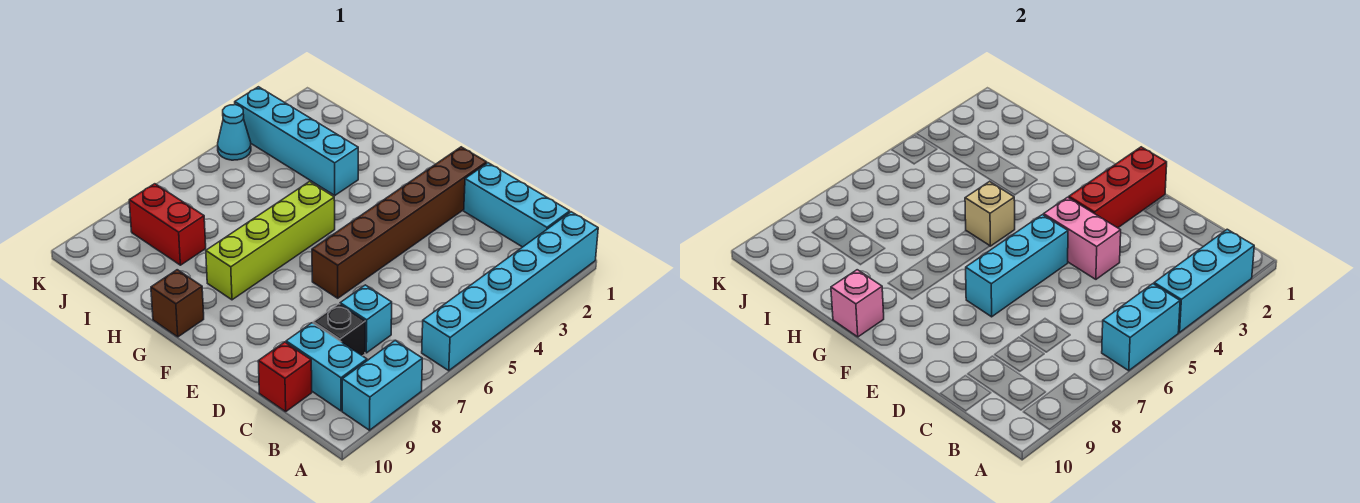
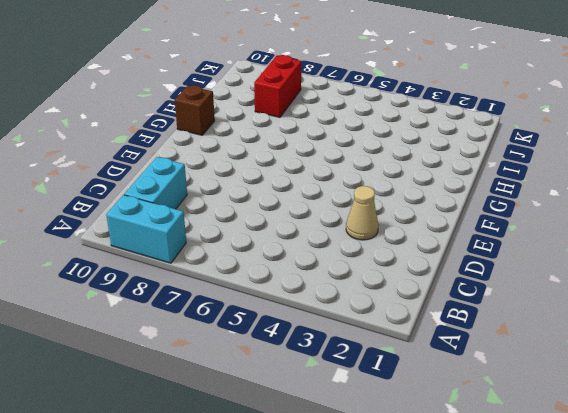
tan cone D3 level 1 -> none
none -> cyan brick A1:A6 level 1
none -> cyan brick B1:D1 level 1
none -> cyan brick C7 level 1

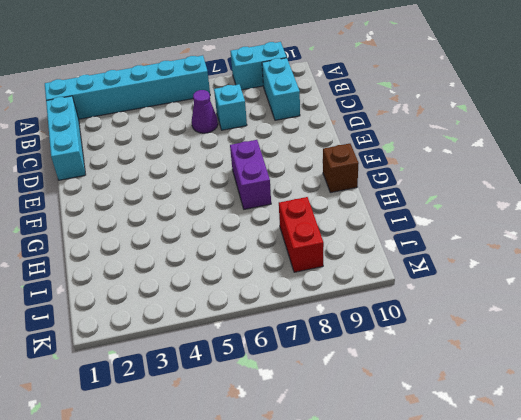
purple cone C6 level 1 -> none
purple brick F7:G7 level 1 -> lime brick G5:G8 level 1
none -> black brick C8 level 1
none -> red brick C10 level 1
none -> brown brick E1:E6 level 1

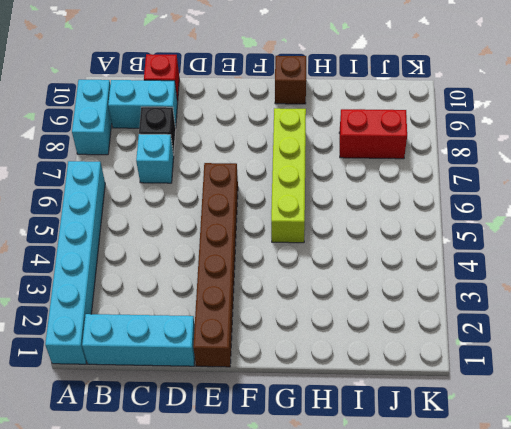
none -> cyan brick H3:K3 level 1
none -> cyan cone K4 level 1
none -> cyan brick A2:A4 level 2

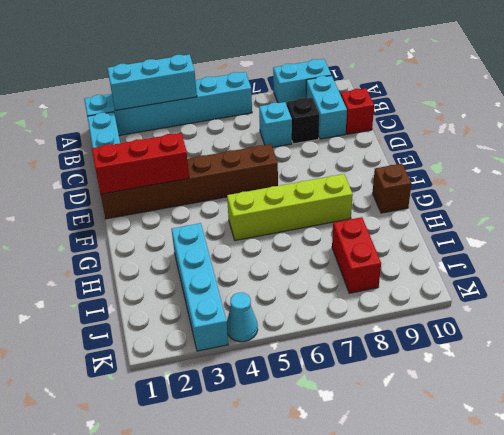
none -> cyan brick A5:A6 level 2
none -> pink brick D4:E4 level 2
none -> cyan brick E5:E7 level 2

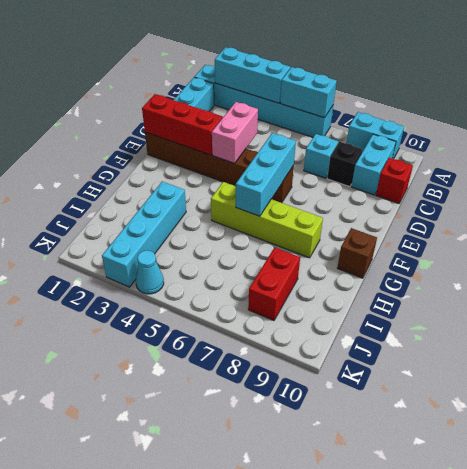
cyan brick E6:G6 level 2 -> cyan brick E5:E7 level 2
none -> tan brick G5 level 2
none -> pink brick G10 level 2

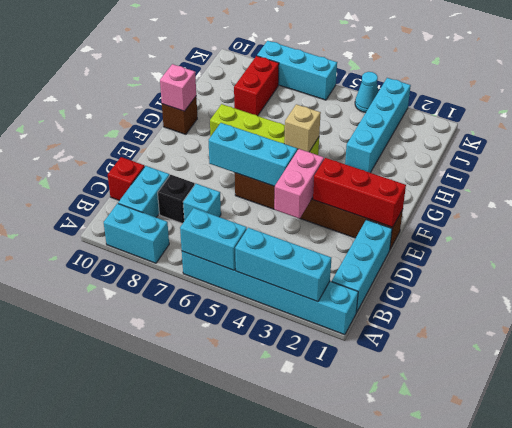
cyan brick K6:K8 level 1 -> none

